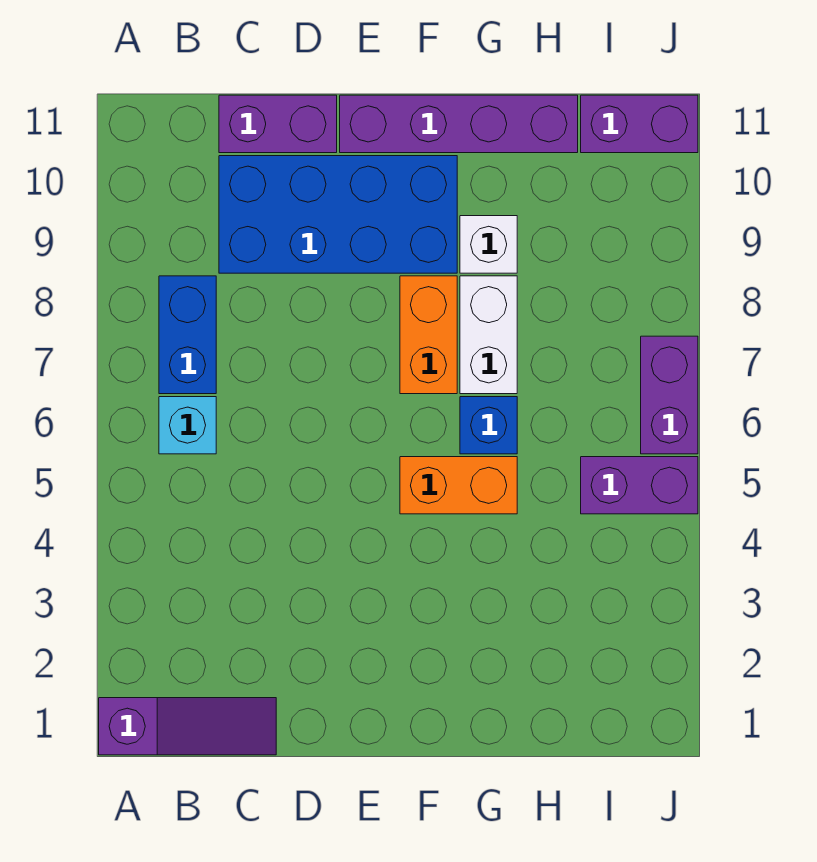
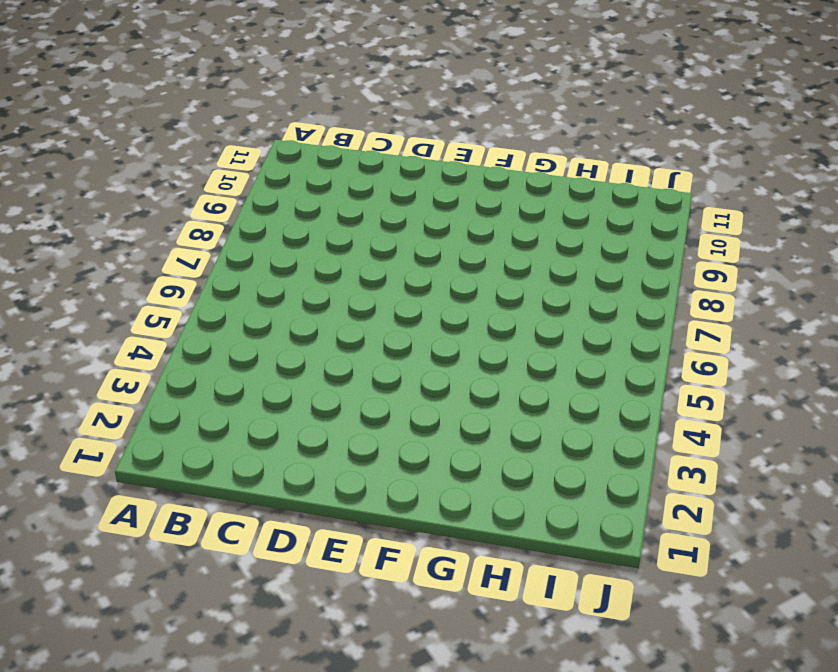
none -> purple slope A1:C1 level 1 top A
none -> cyan brick B6 level 1
none -> blue brick B7:B8 level 1

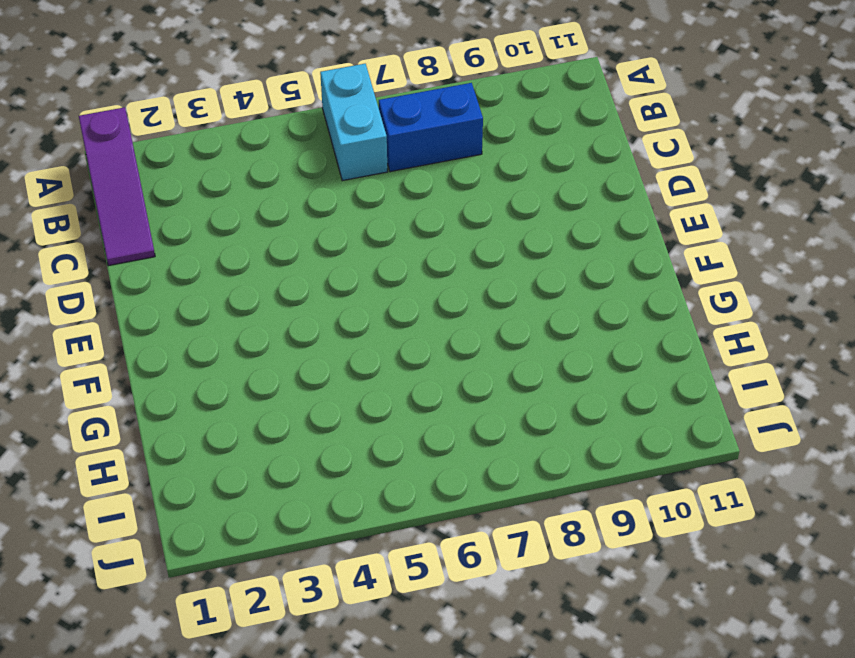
cyan brick A6:B6 level 1 -> cyan brick B6 level 1
none -> blue brick C9:F10 level 1
none -> purple brick C11:D11 level 1
none -> purple brick E11:H11 level 1

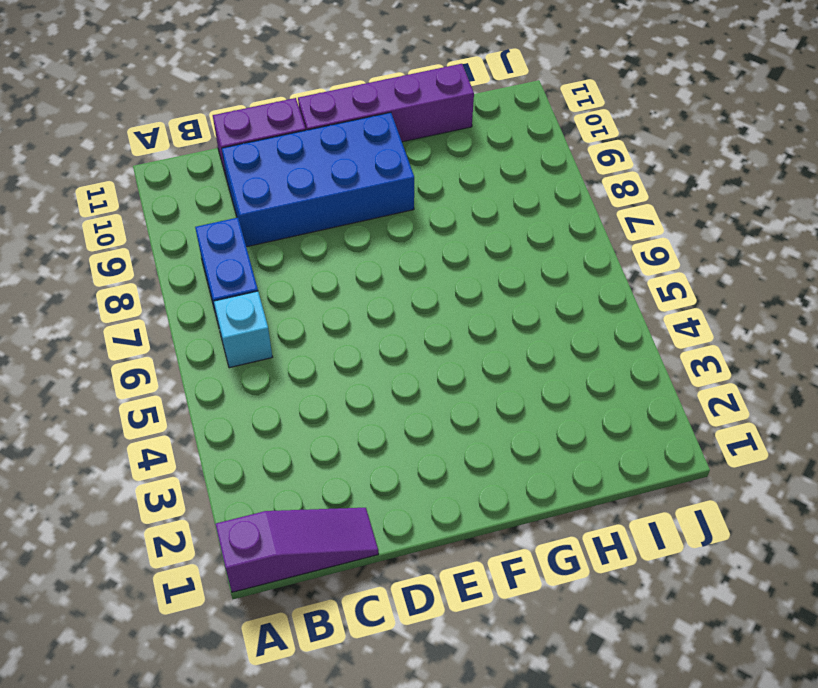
none -> orange brick F5:G5 level 1
none -> orange brick F7:F8 level 1
none -> blue brick G6 level 1

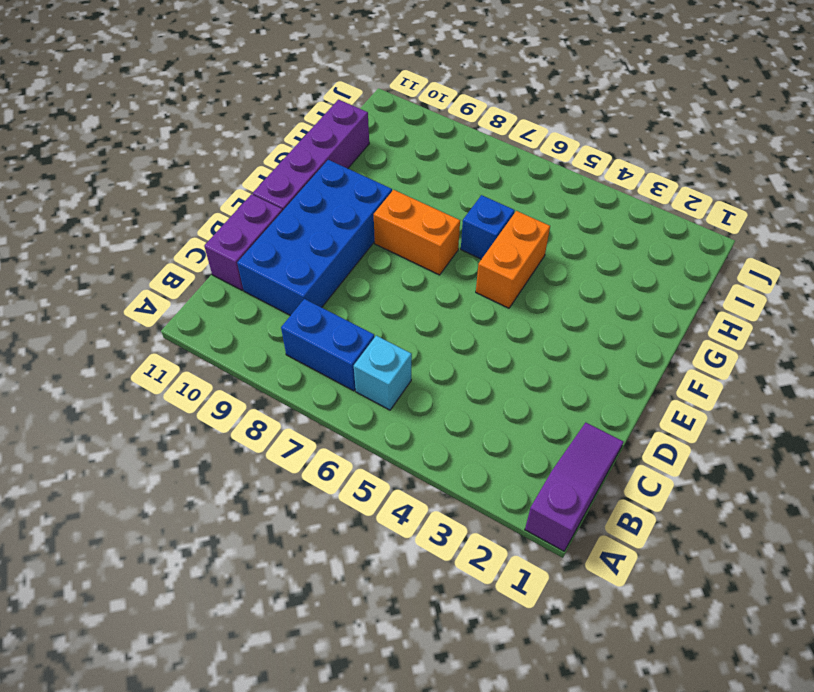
none -> white brick G7:G8 level 1
none -> white brick G9 level 1
none -> purple brick I5:J5 level 1

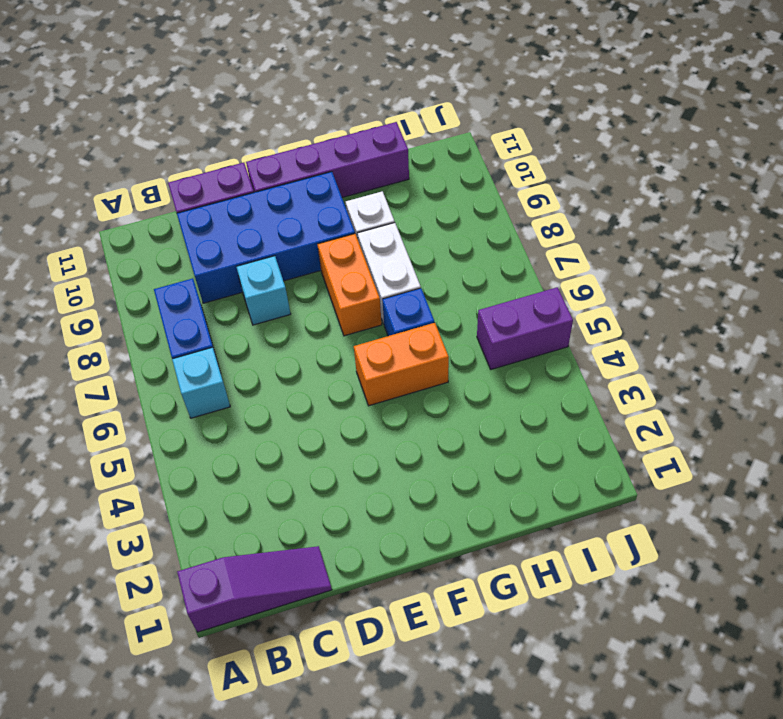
cyan brick D8 level 1 -> none
none -> purple brick I11:J11 level 1
none -> purple brick J6:J7 level 1

